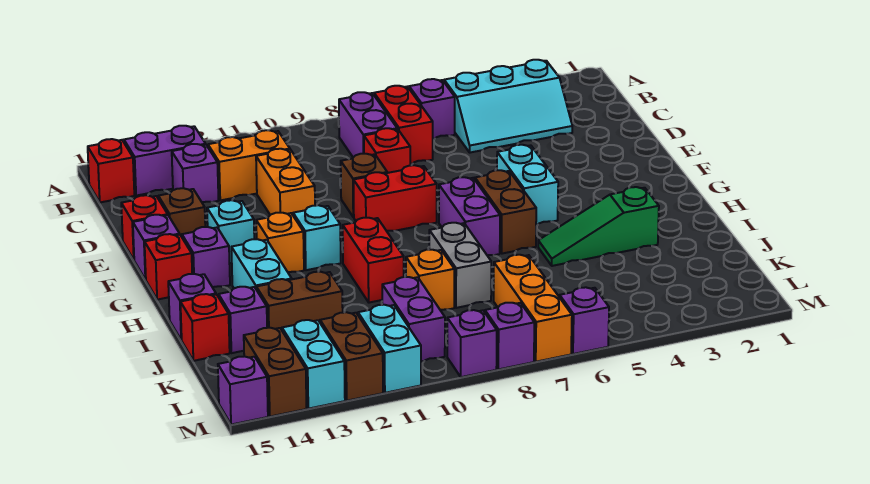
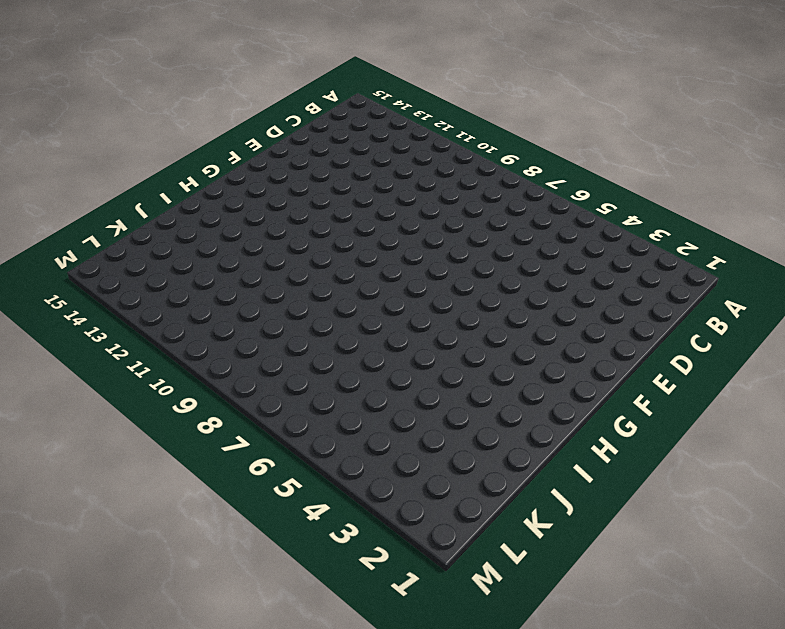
none -> cyan slope B3:C5 level 1 top B
none -> purple brick B6 level 1
none -> red brick B7:C7 level 1
none -> purple brick B8:C8 level 1

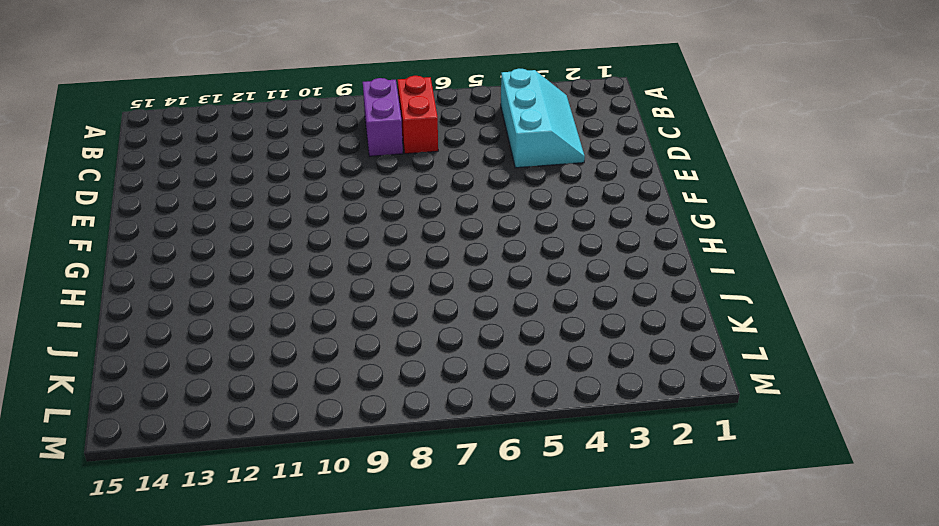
cyan slope B3:D4 level 1 top 4 -> cyan slope B3:C5 level 1 top B
none -> purple brick B6 level 1
none -> purple brick B13:B14 level 1
none -> red brick B15 level 1
none -> orange brick C11:C12 level 1

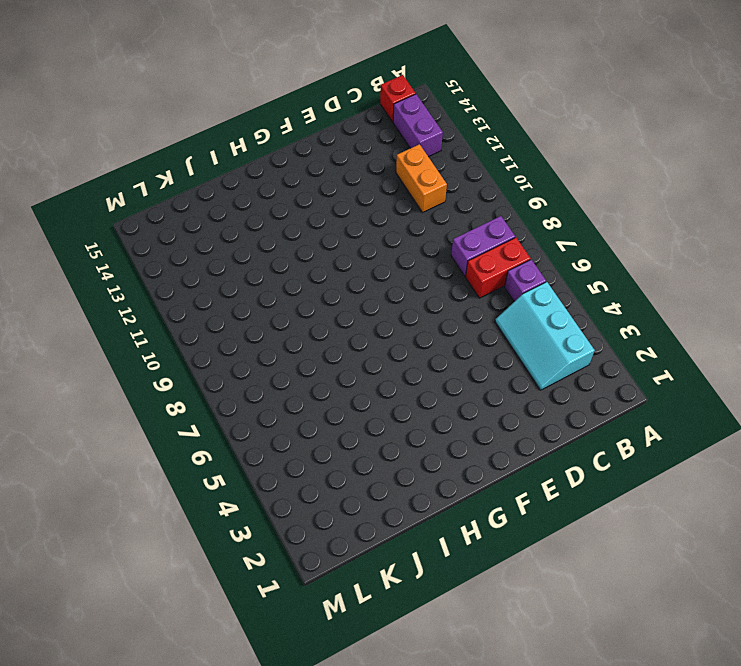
none -> purple brick C13 level 1
none -> red brick D8 level 1
none -> orange brick D11:E11 level 1
none -> brown brick E9 level 1

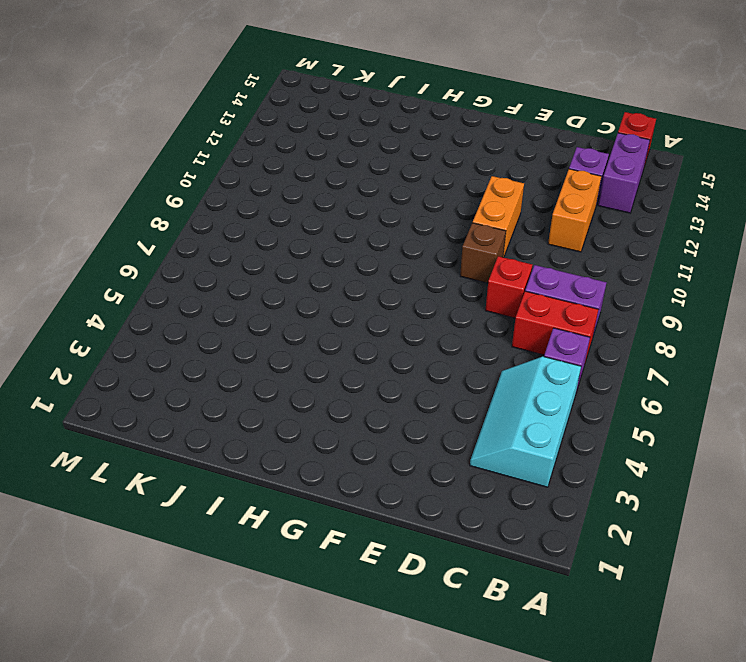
orange brick E10:E11 level 1 -> orange brick D11:E11 level 1
none -> brown brick E14 level 1
none -> red brick E15 level 1
none -> cyan brick F5:G5 level 1
none -> red brick F8:F9 level 1

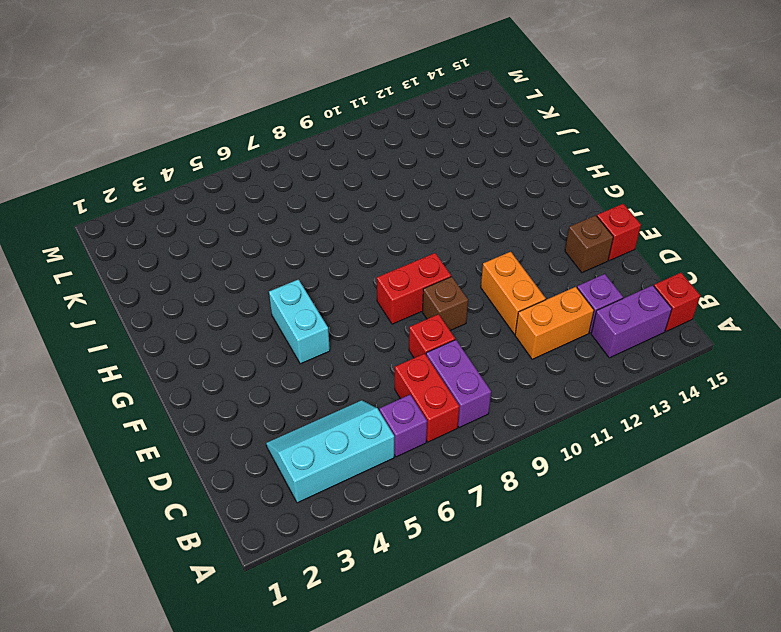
none -> cyan brick F13 level 1
none -> purple brick F15 level 1
none -> brown brick G6:H6 level 1
none -> purple brick G7:H7 level 1

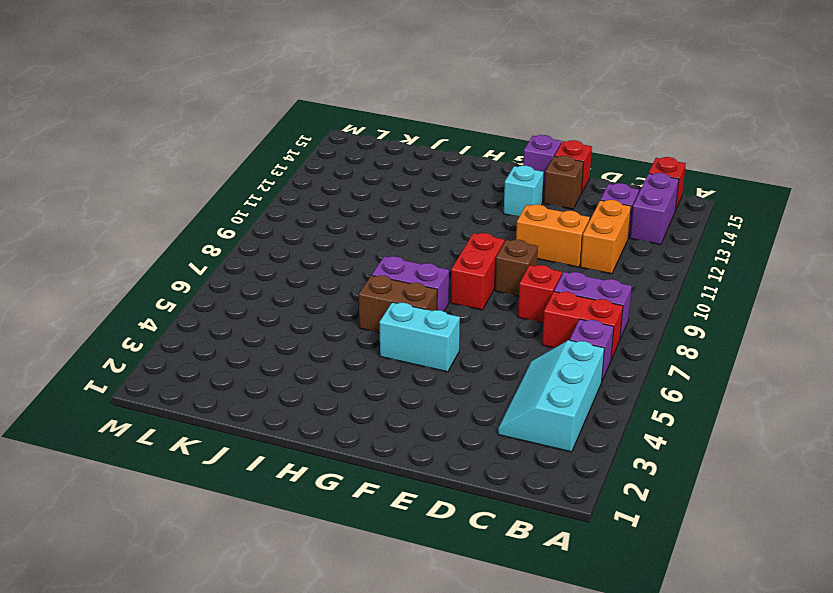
none -> cyan brick G11 level 1
none -> orange brick G12 level 1
none -> purple brick G14 level 1
none -> red brick G15 level 1

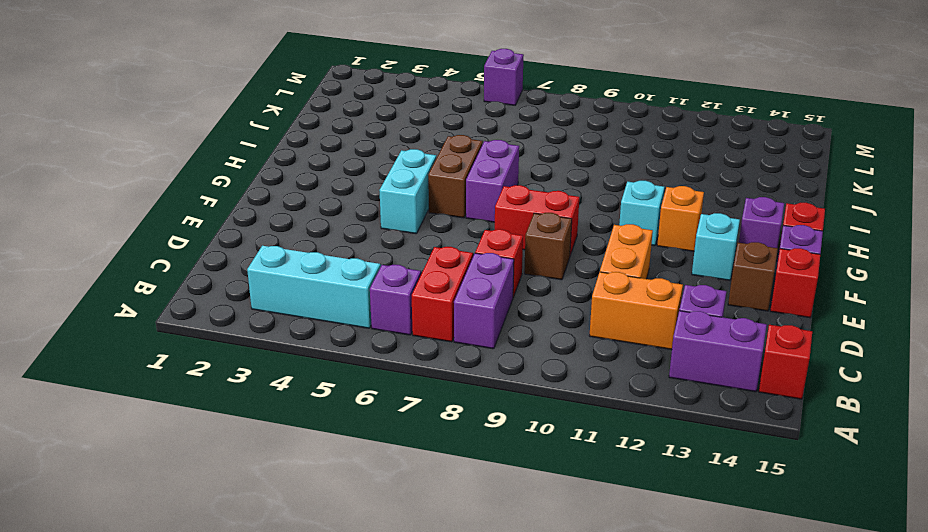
none -> red brick H10:I10 level 1
none -> cyan brick H13:I13 level 1
none -> green slope I3:I5 level 1 top 3
none -> grey brick I8:J8 level 1

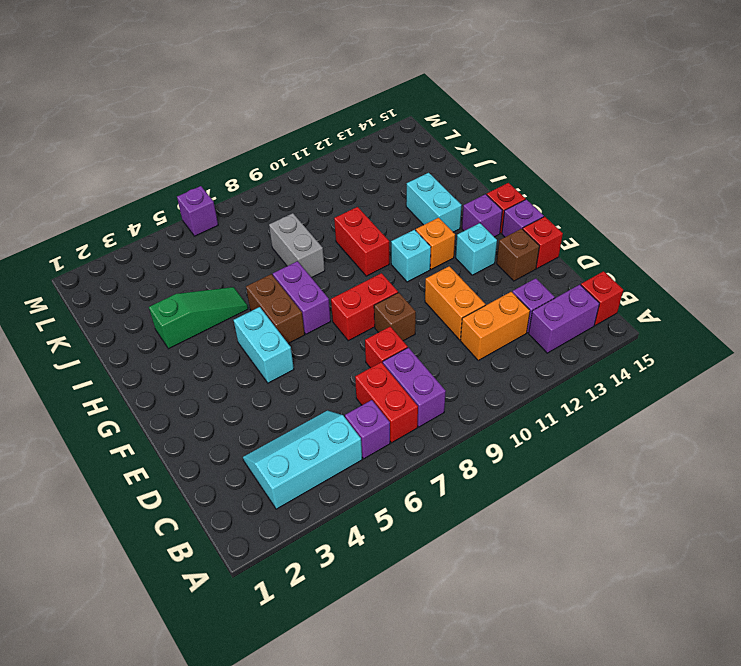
none -> purple brick I15 level 1
none -> orange brick J9 level 1
none -> brown brick J12:J13 level 1
none -> purple brick J14 level 1

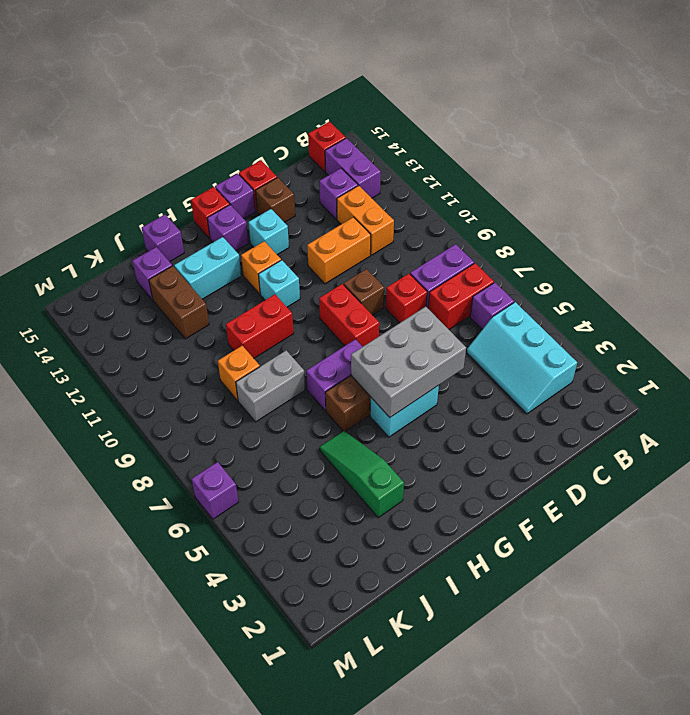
grey brick E5:G6 level 2 -> none
none -> red brick J15 level 1
none -> orange brick K7:M7 level 1
none -> purple brick K10:L10 level 1
none -> cyan brick L11:M11 level 1

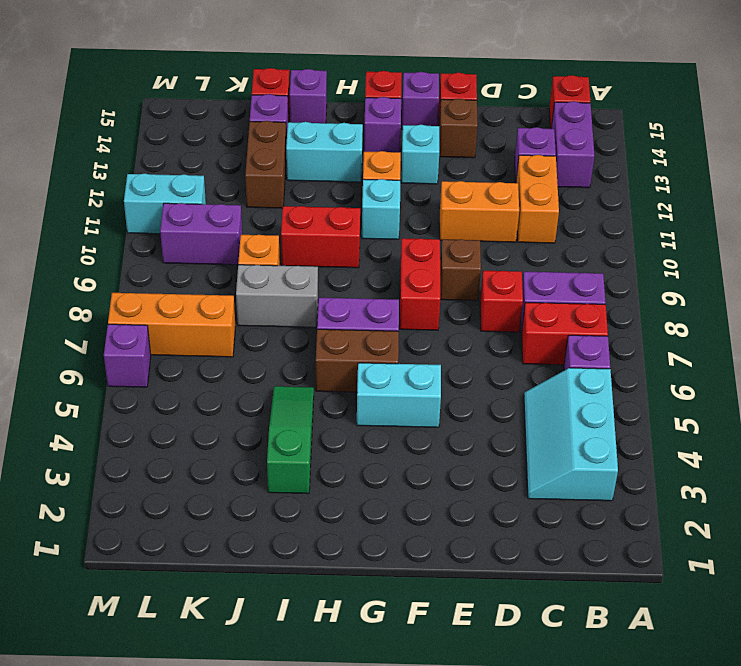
none -> brown brick L12:M12 level 1
none -> cyan brick L13:M13 level 1
none -> brown brick L14:M14 level 1
none -> purple brick M8 level 1

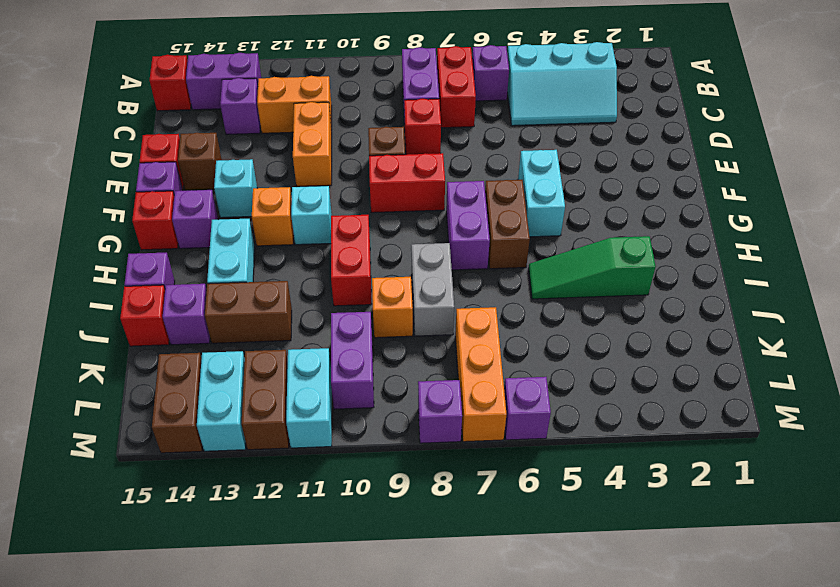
none -> purple brick M9 level 1
none -> purple brick M15 level 1

